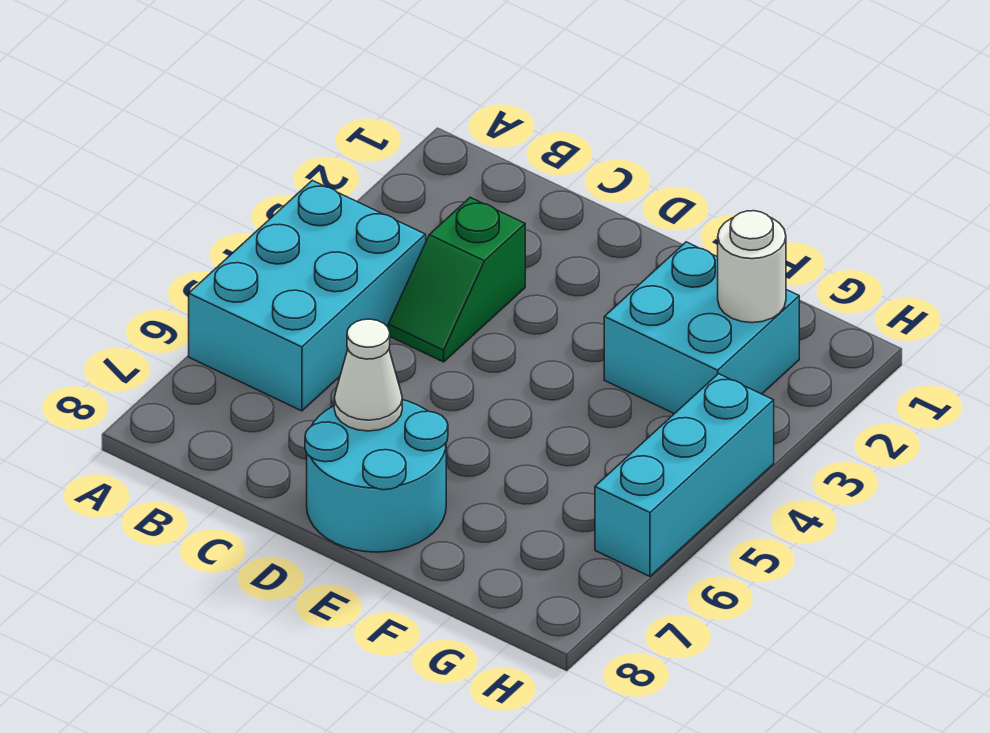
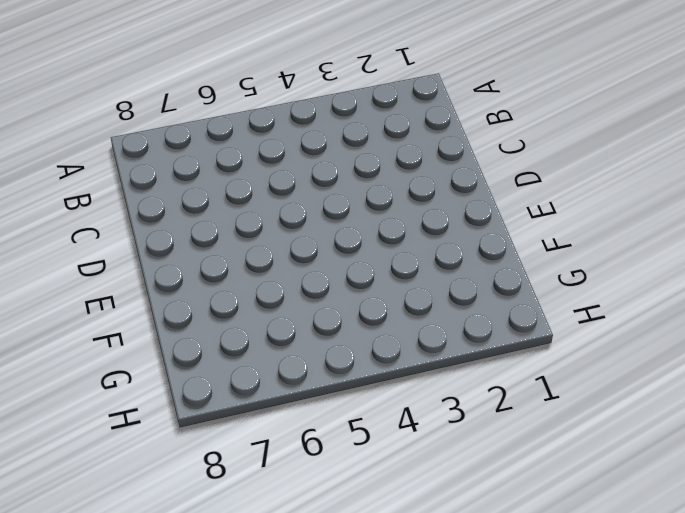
none -> cyan brick A4:B6 level 1
none -> green slope C3:C4 level 1 top 3

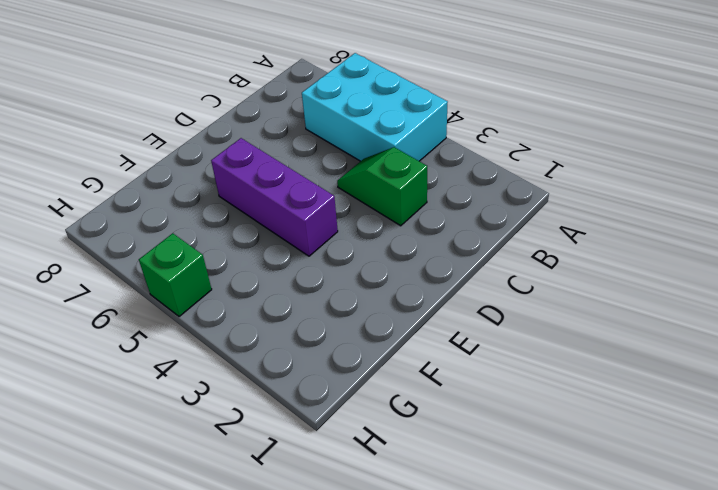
purple brick E4:E6 level 1 -> none
green brick H5 level 1 -> cyan brick H4:H6 level 1
none -> cyan round brick D7:E8 level 1
none -> cyan brick F2:G3 level 1

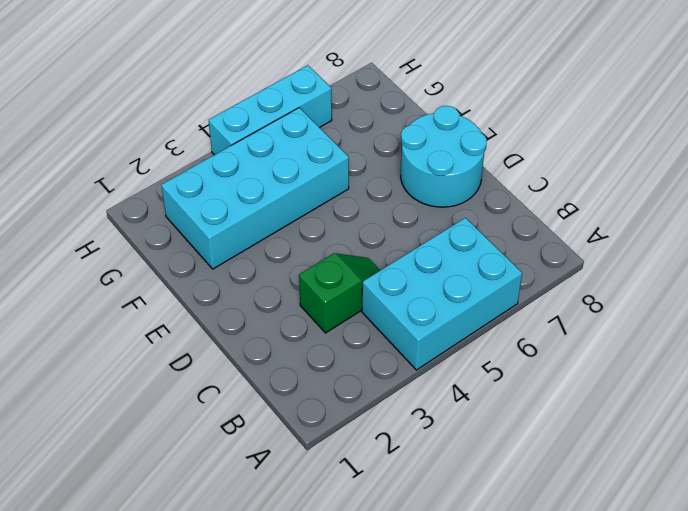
cyan brick F2:G5 level 1 -> cyan brick F2:G3 level 1
none -> white cone D7 level 2
none -> white round brick G2 level 2

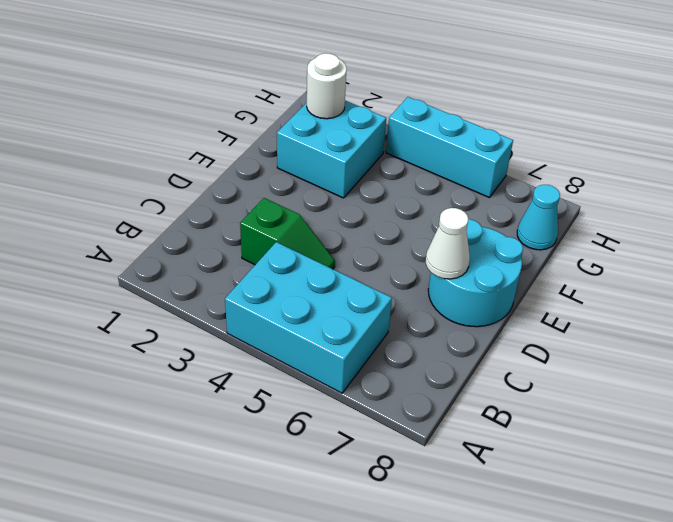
cyan cone G8 level 1 -> none

